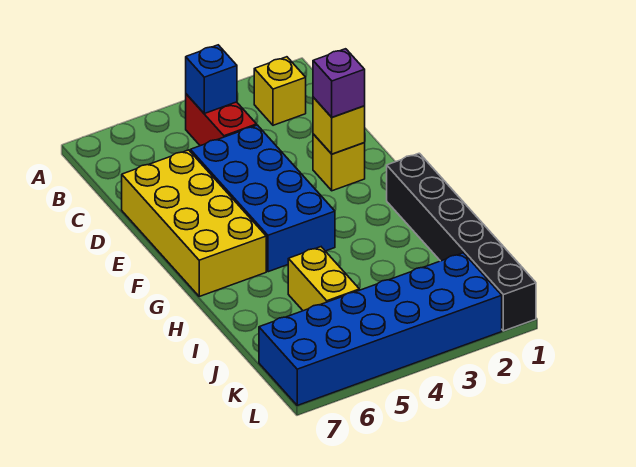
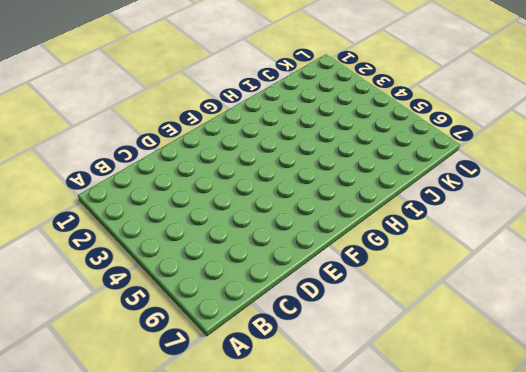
none -> yellow brick B2 level 1
none -> red brick B4:C4 level 1

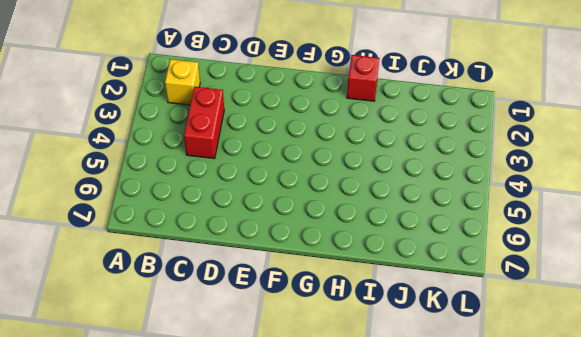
red brick C3:C4 level 1 -> red brick B4:C4 level 1
red brick H1 level 1 -> black brick G1:L1 level 1
none -> blue brick D4:G5 level 1
none -> yellow brick D6:G7 level 1

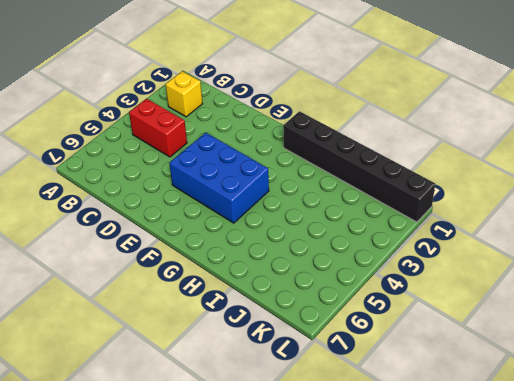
blue brick E4:G5 level 1 -> blue brick D4:G5 level 1
none -> yellow brick D6:G7 level 1
none -> yellow brick E2 level 1

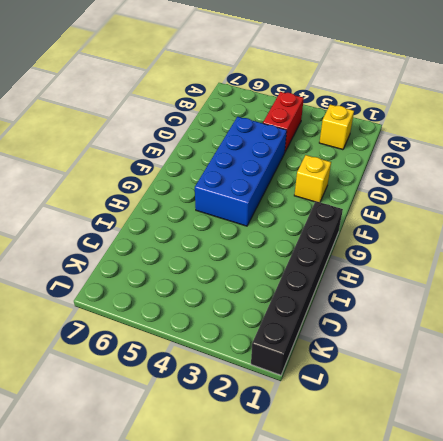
none -> yellow brick D6:G7 level 1
none -> yellow brick I5:J5 level 1

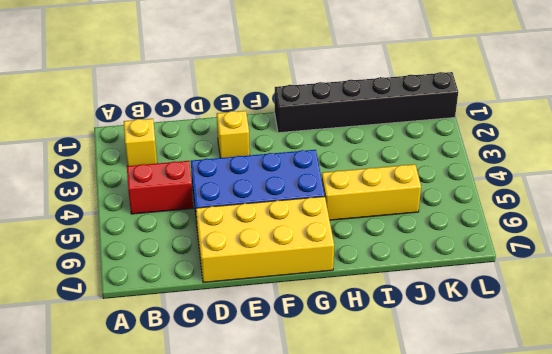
yellow brick H5:J5 level 1 -> yellow brick I5:J5 level 1
none -> blue brick K2:L7 level 1
none -> blue brick B4 level 2

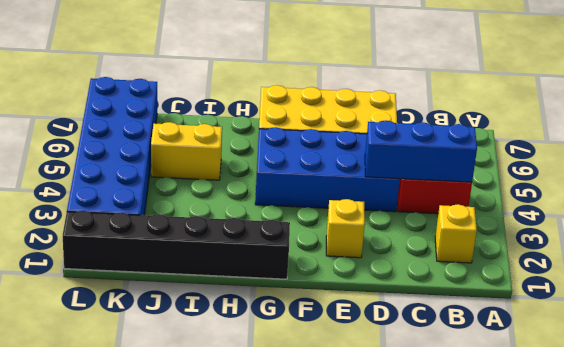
blue brick B4:D4 level 2 -> blue brick B4 level 2
none -> yellow brick E2 level 2
none -> purple brick E2 level 3

